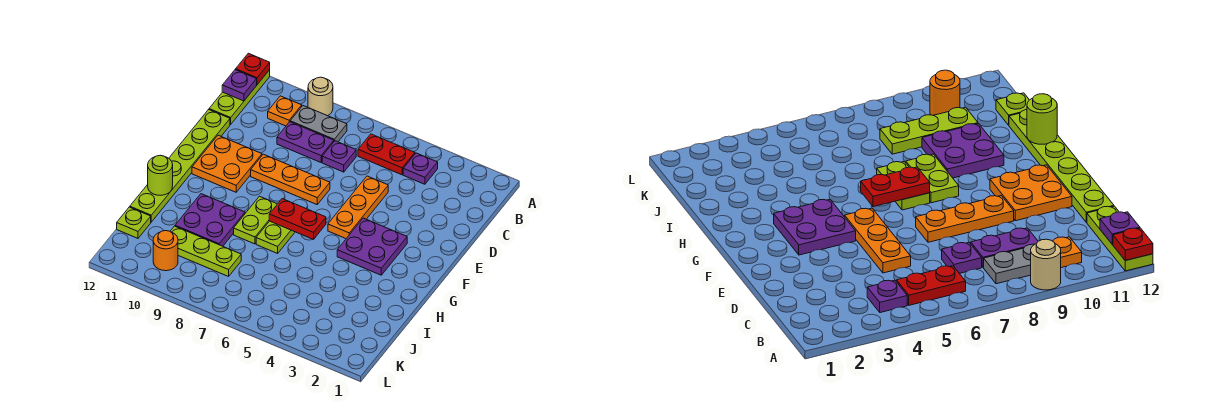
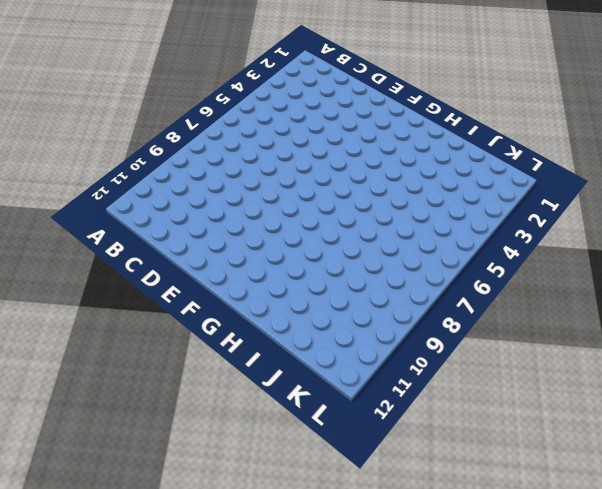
none -> tan round brick A9 level 1
none -> lime plate A12:C12 level 1
none -> purple plate B4 level 1

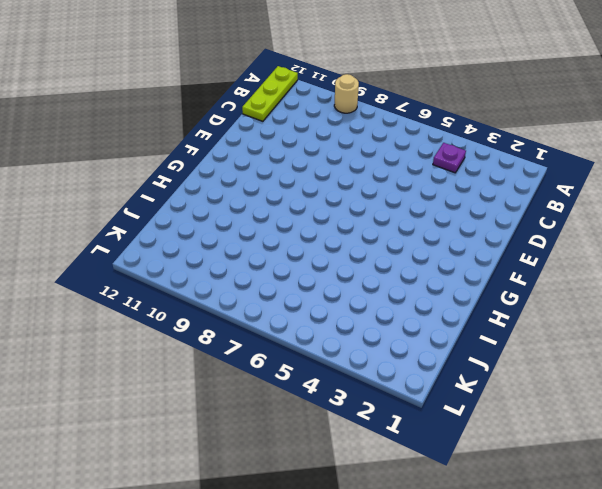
none -> red plate B5:B6 level 1
none -> grey plate B8:B9 level 1
none -> orange plate B10 level 1

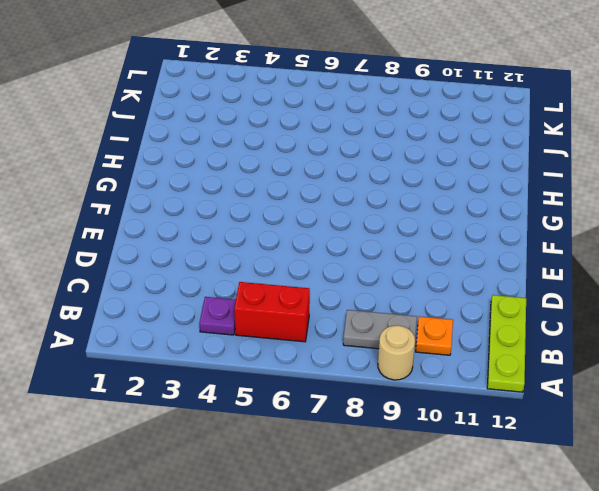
red brick B5:B6 level 1 -> red plate B5:B6 level 1
none -> purple plate C7 level 1
none -> purple plate C8:C9 level 1
none -> orange plate D5:F5 level 1

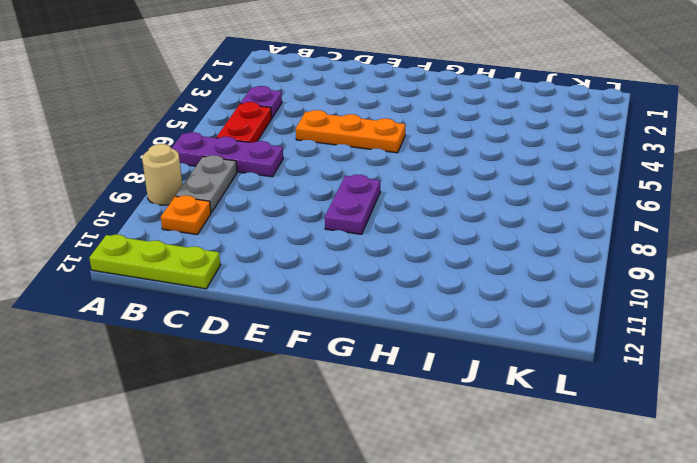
purple plate A7:C7 level 1 -> purple plate C7 level 1
purple plate F8:F9 level 1 -> purple plate C8:C9 level 1
none -> lime plate D12:I12 level 1
none -> orange plate E7:E9 level 1
none -> orange plate E10:F11 level 1

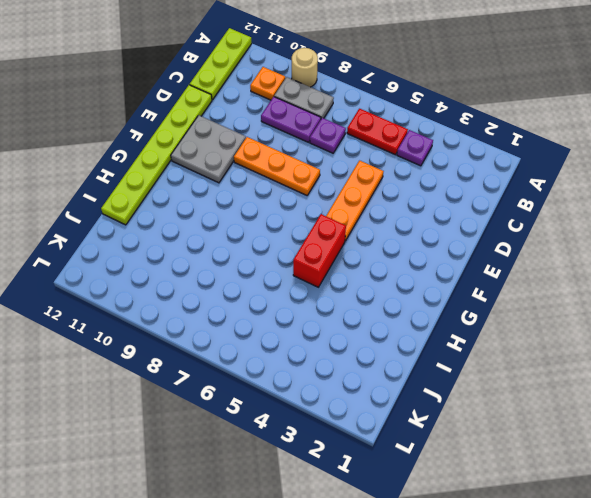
grey plate E10:F11 level 1 -> orange plate E10:F11 level 1
red brick G5:H5 level 1 -> none
none -> purple plate F3:G4 level 1
none -> lime plate G7:H7 level 1
none -> lime plate G8:H8 level 1

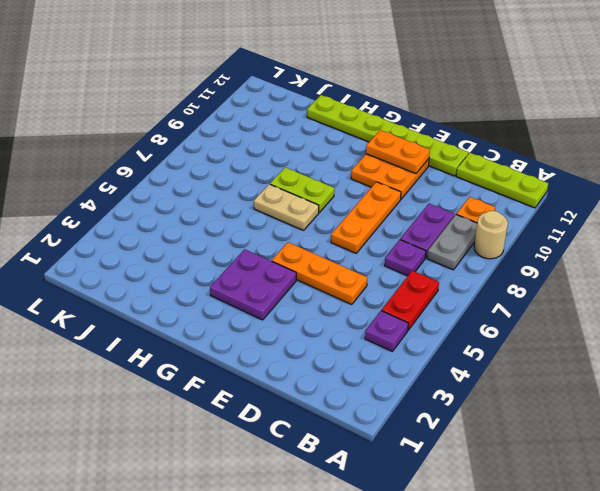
orange plate E11:F11 level 2 -> none
tan plate G7:H7 level 1 -> lime plate G7:H7 level 1
none -> purple plate H9:I10 level 1
none -> lime plate J8:J10 level 1
none -> lime plate J12 level 1

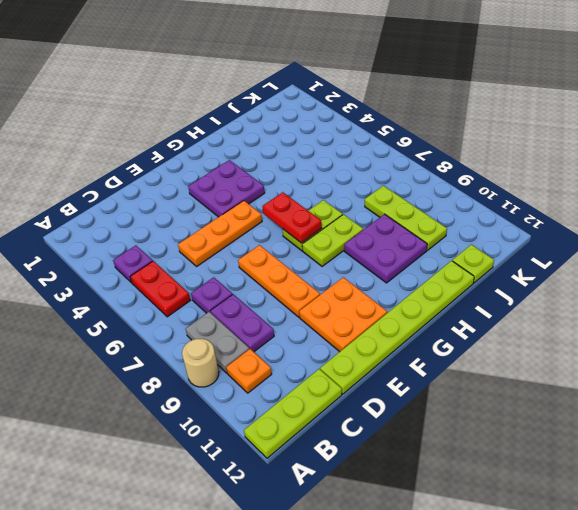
none -> orange round brick K10 level 1
none -> red plate A12 level 2
none -> purple plate B12 level 2

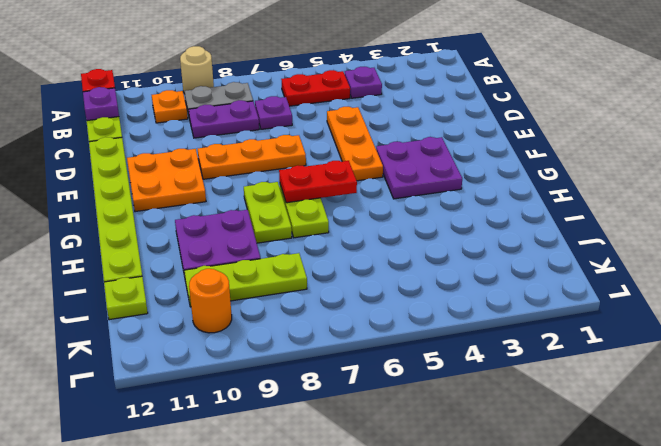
none -> lime round brick H12 level 2

